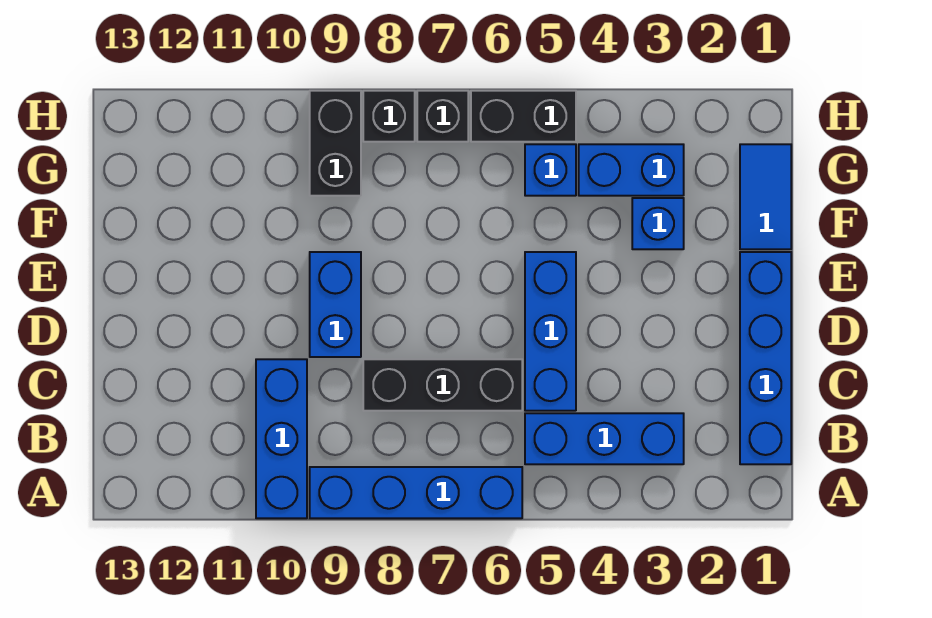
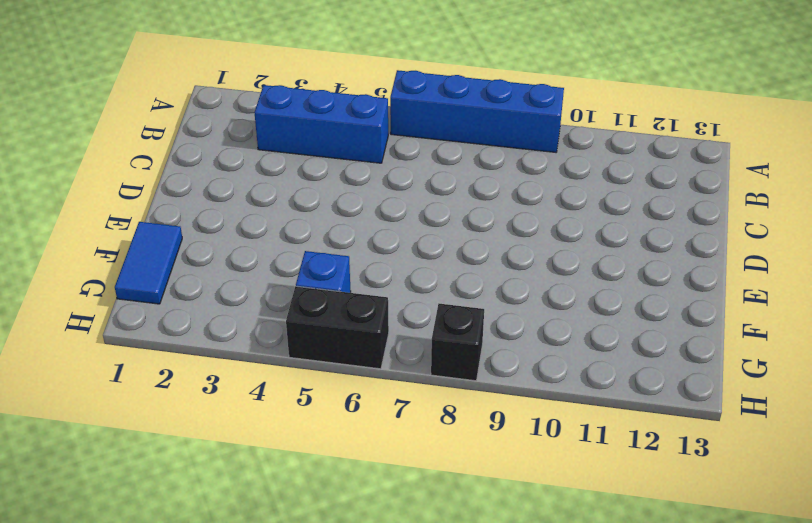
none -> blue brick A10:C10 level 1
none -> blue brick B1:E1 level 1
none -> blue brick C5:E5 level 1

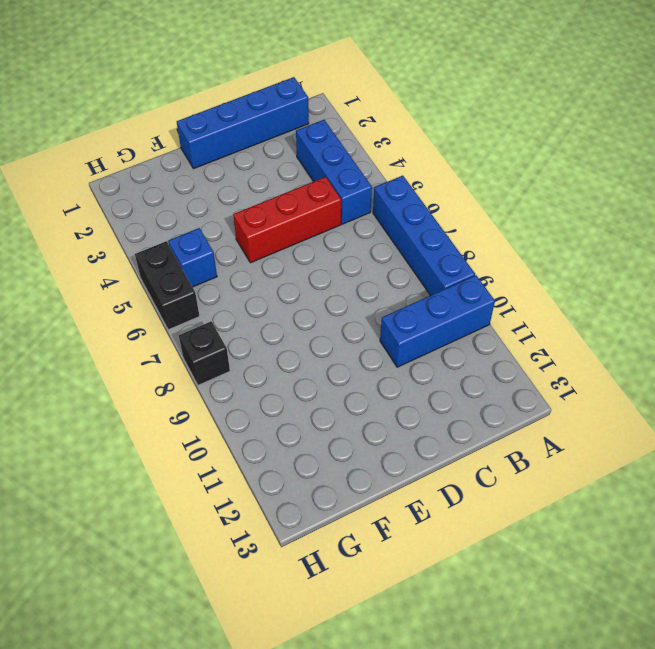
red brick C5:E5 level 1 -> blue brick C5:E5 level 1
none -> black brick C6:C8 level 1
none -> blue brick D9:E9 level 1
none -> blue tile F1:G1 level 1

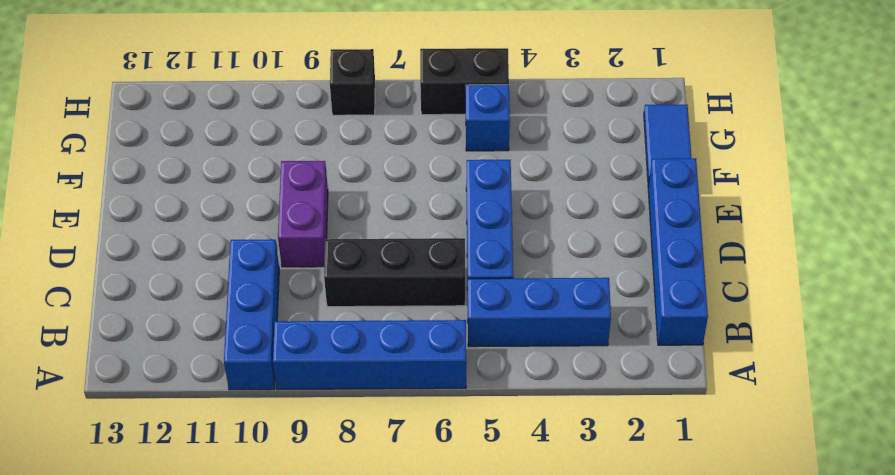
purple brick D9:E9 level 1 -> blue brick D9:E9 level 1
none -> blue brick F3 level 1
none -> blue brick G3:G4 level 1
none -> black brick G9:H9 level 1

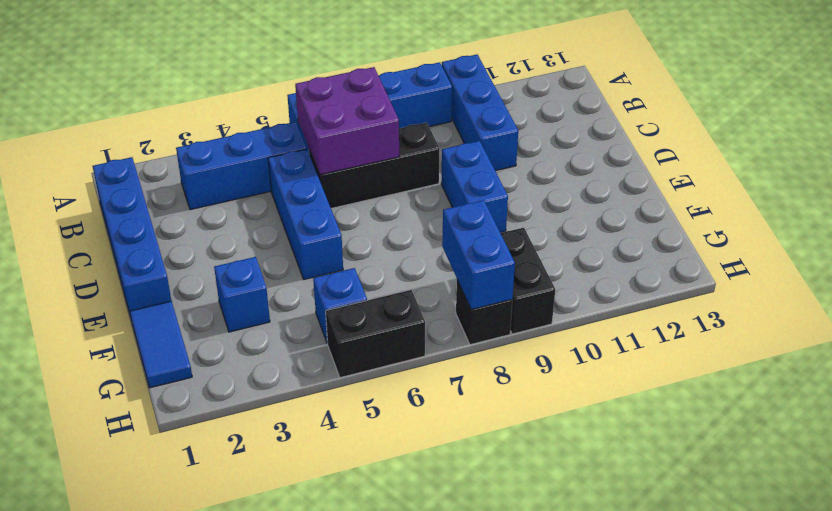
purple brick B6:C7 level 2 -> none
blue brick G8:H8 level 2 -> blue brick G3:G4 level 1
none -> black brick H7 level 1

